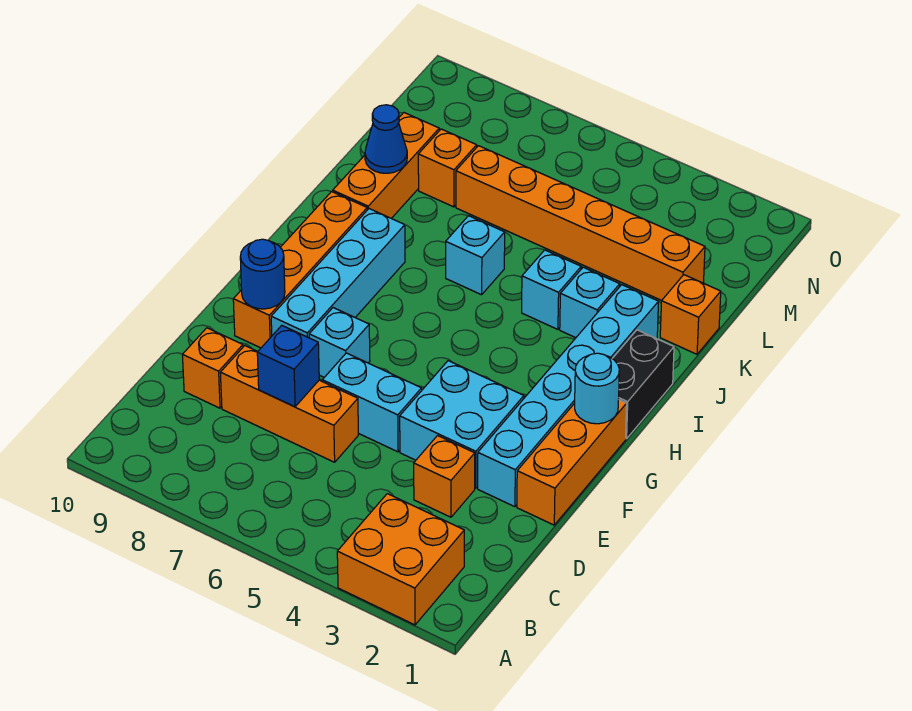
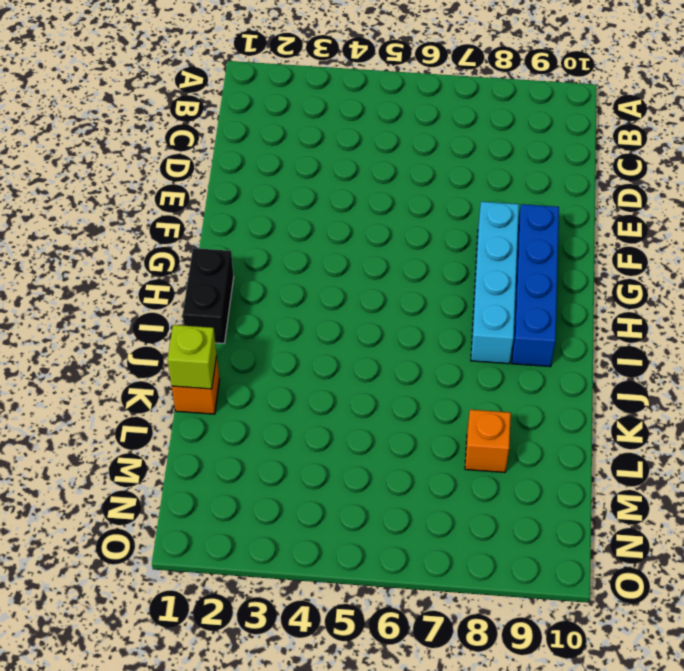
blue brick F9:I9 level 1 -> orange brick F9:I9 level 1
lime brick K1 level 2 -> none
none -> orange brick A2:B3 level 1
none -> orange brick D3 level 1
none -> orange brick D6:D8 level 1

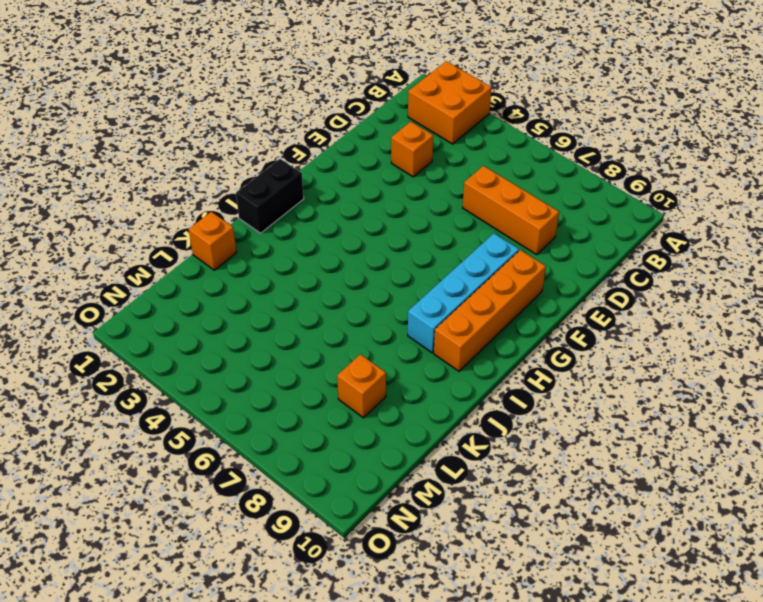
none -> orange brick D9 level 1
none -> orange brick E1:G1 level 1
none -> cyan brick E2:J2 level 1

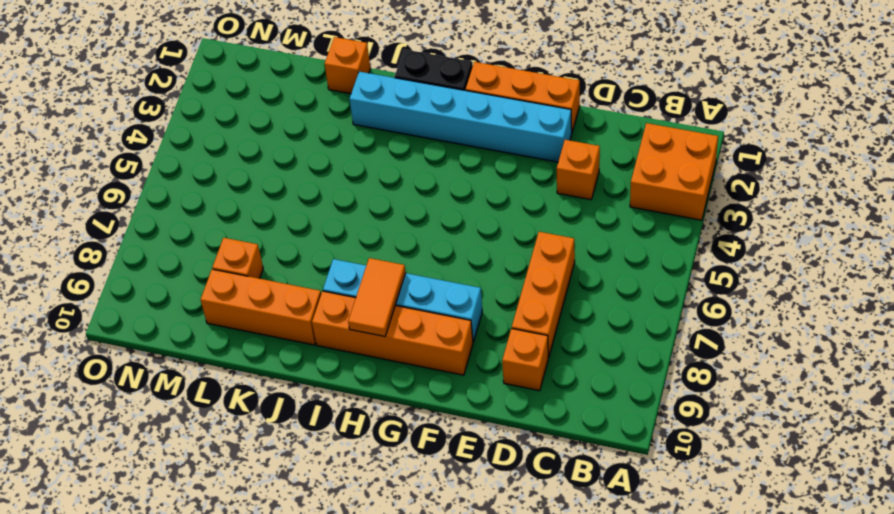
orange tile H8:H9 level 2 -> none
none -> cyan brick E3:F4 level 1
none -> cyan brick E5:E6 level 1
none -> cyan brick F7 level 1

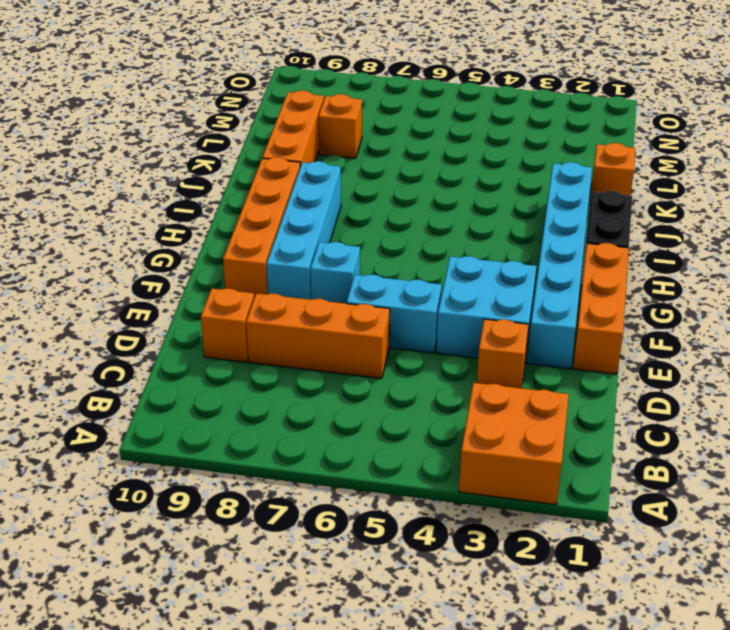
none -> cyan brick J3 level 1
none -> cyan brick J4 level 1
none -> cyan brick J6 level 1

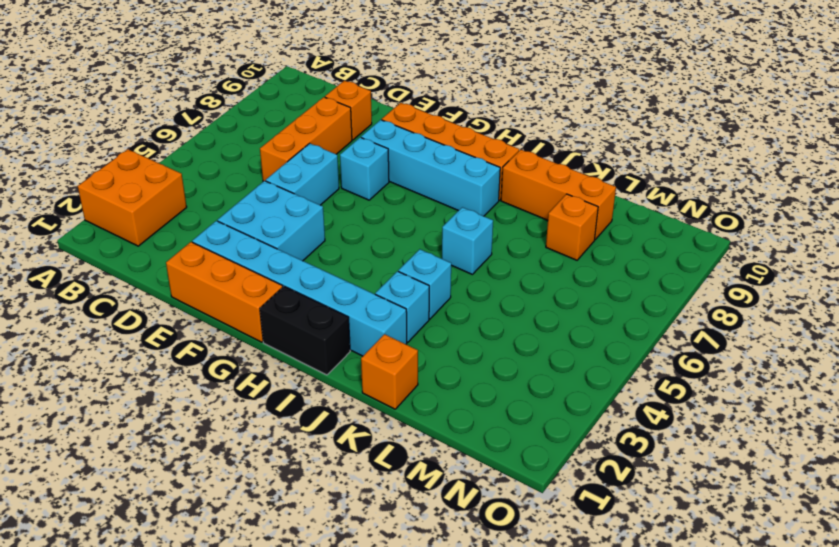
none -> orange brick D3 level 1
none -> orange brick L2:L7 level 1
none -> blue brick D7 level 2

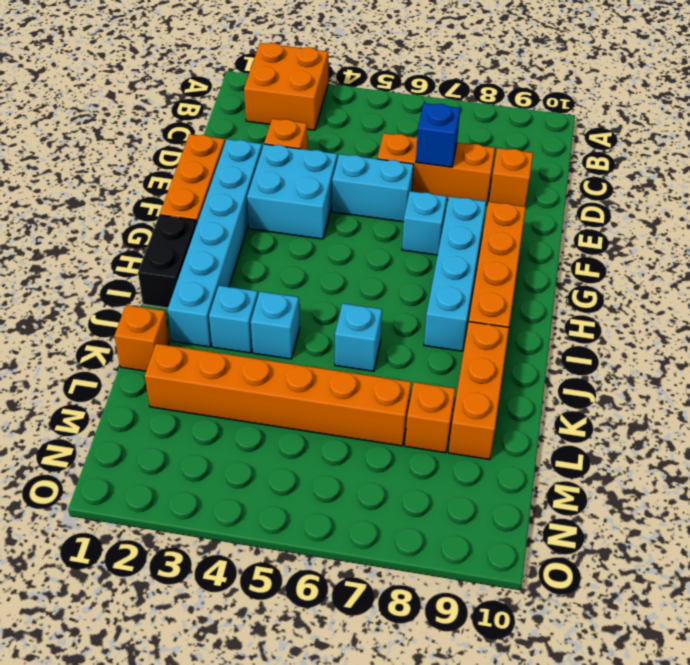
none -> blue round brick F9 level 2
none -> cyan round brick G1 level 2
none -> blue cone K9 level 2

